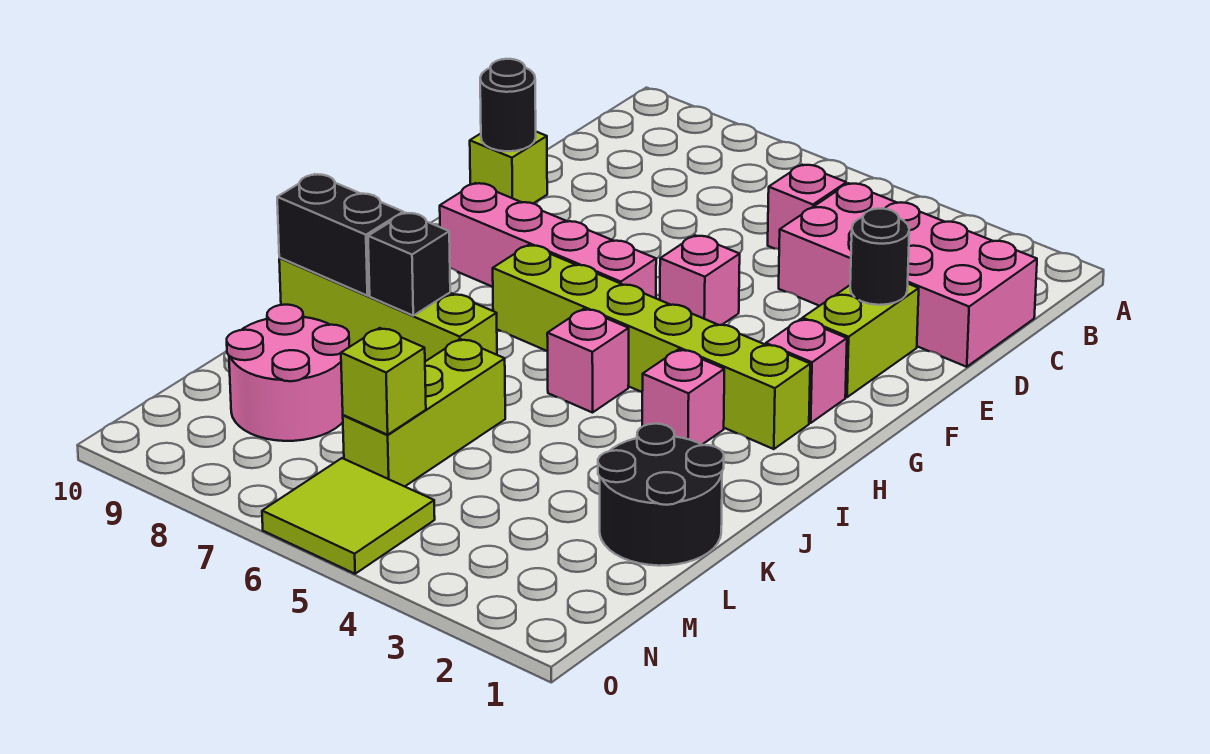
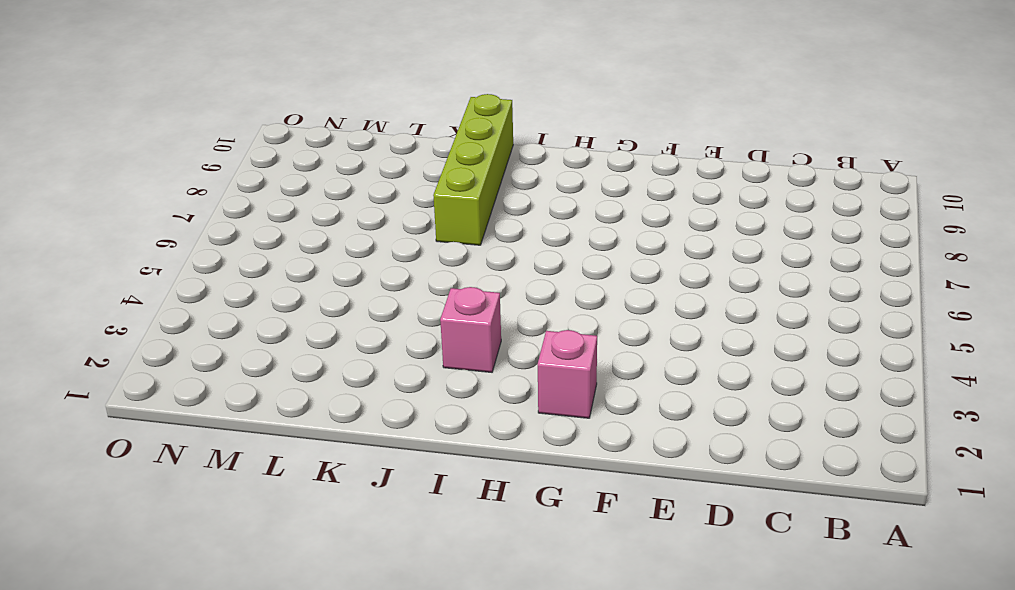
none -> pink brick C1:D4 level 1
none -> pink brick C5 level 1
none -> lime brick E2:F2 level 1

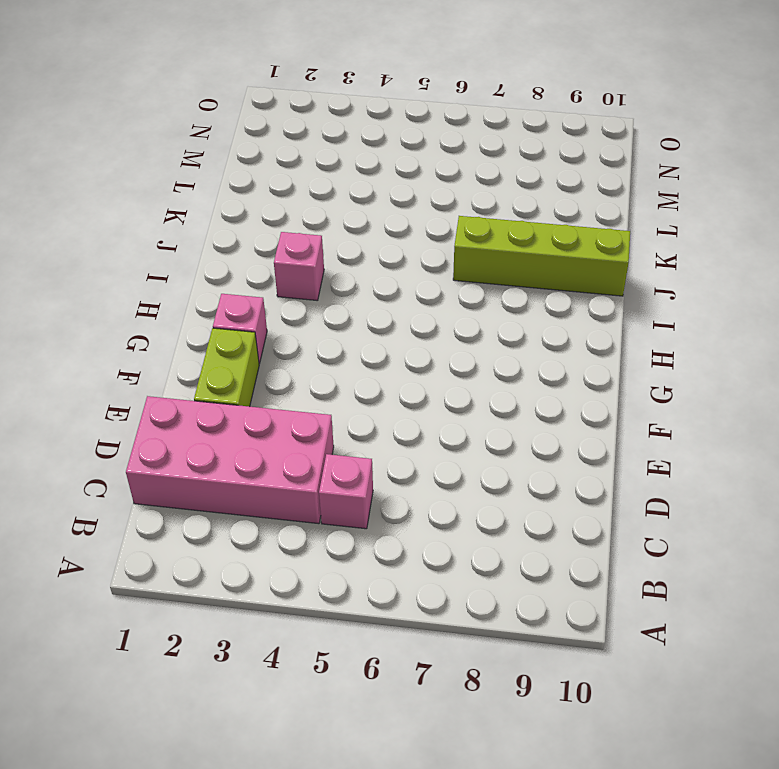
none -> lime brick E10 level 1
none -> pink brick F5 level 1
none -> pink brick G6:G9 level 1

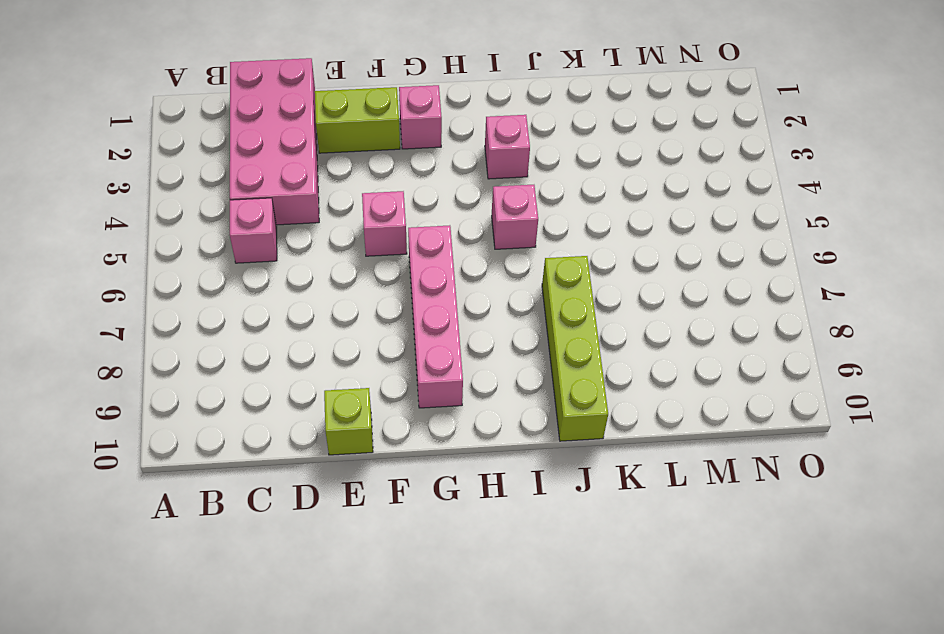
none -> lime brick H2:H7 level 1
none -> black round brick K1:L2 level 1
none -> lime brick K6:M6 level 1

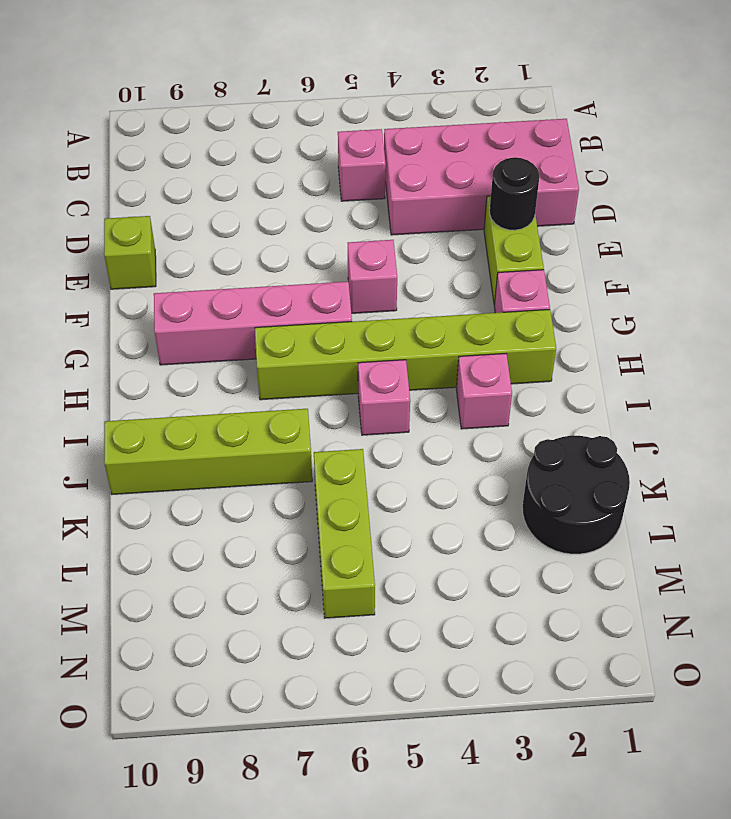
none -> pink round brick L8:M9 level 1
none -> lime tile N5:O6 level 1
none -> black round brick E10 level 2

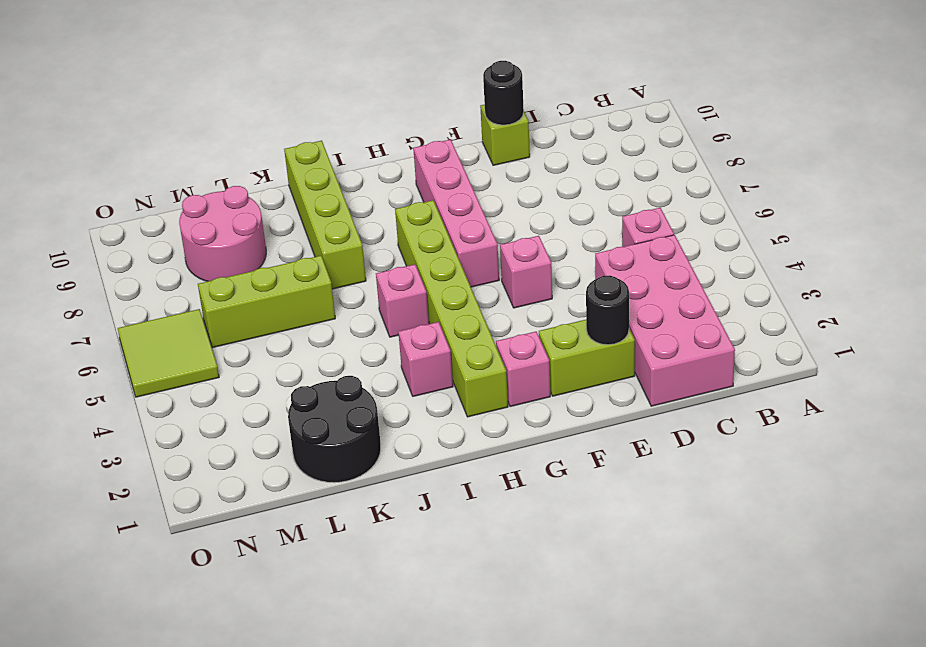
none -> black brick J8 level 2
none -> black brick J9:J10 level 2
none -> lime brick M6 level 2

